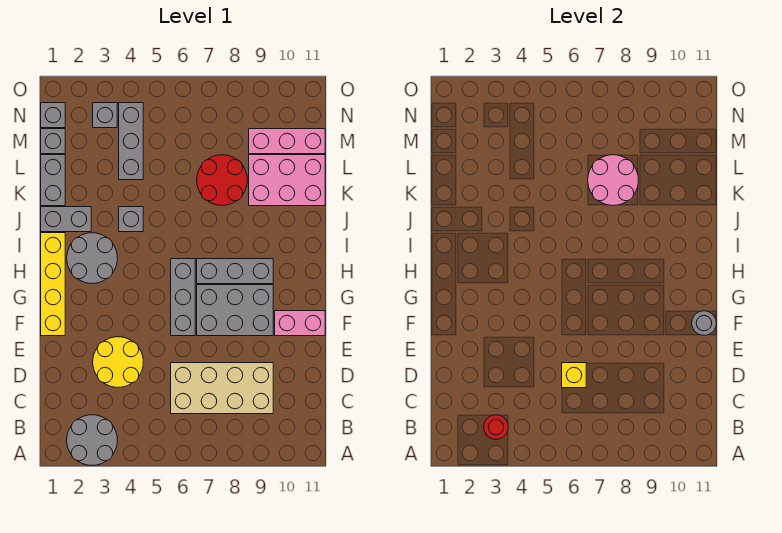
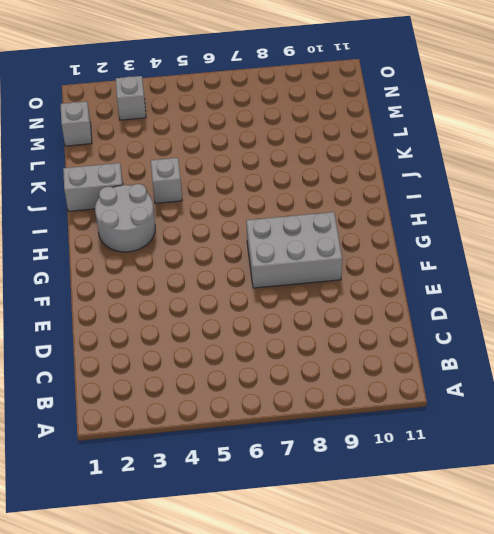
none -> grey round brick A2:B3 level 1
none -> tan brick C6:D9 level 1
none -> yellow round brick D3:E4 level 1

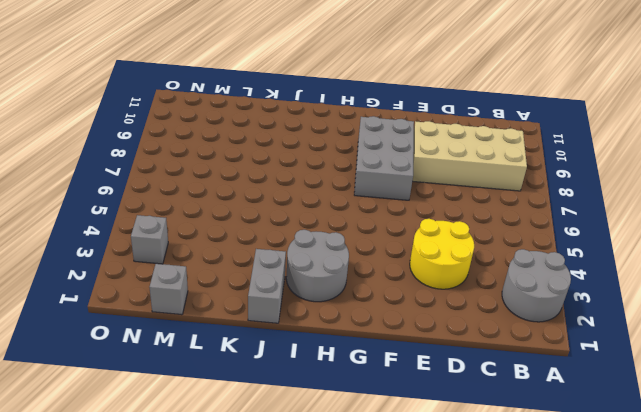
tan brick B8:E9 level 1 -> tan brick C6:D9 level 1
none -> yellow brick F1:I1 level 1
none -> grey brick F6:H6 level 1
none -> pink brick F10:F11 level 1

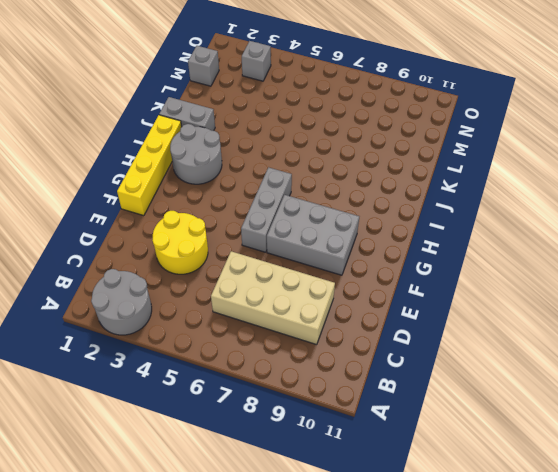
none -> pink brick F10:F11 level 1
none -> grey brick H7:H9 level 1
none -> grey brick J4 level 1

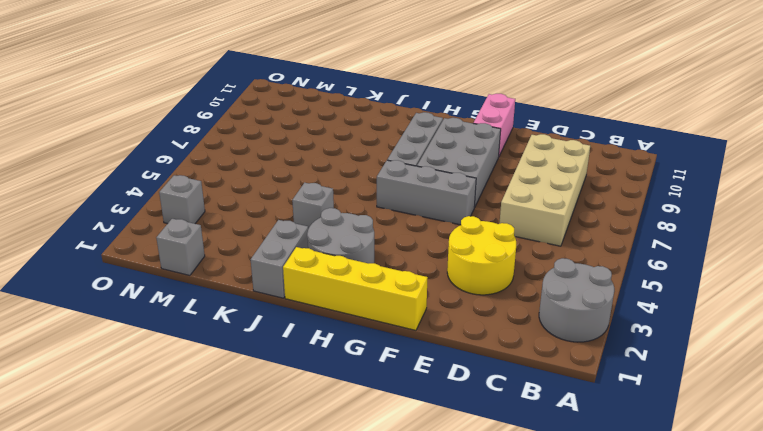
none -> grey brick K1:L1 level 1
none -> red round brick K7:L8 level 1
none -> pink brick K9:L11 level 1

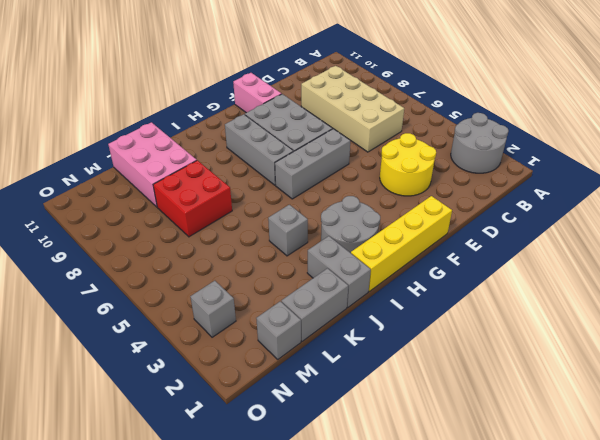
red brick K7:L8 level 1 -> red round brick K7:L8 level 1
none -> grey brick L4:N4 level 1
none -> pink brick M9:M11 level 1
none -> grey brick N1 level 1

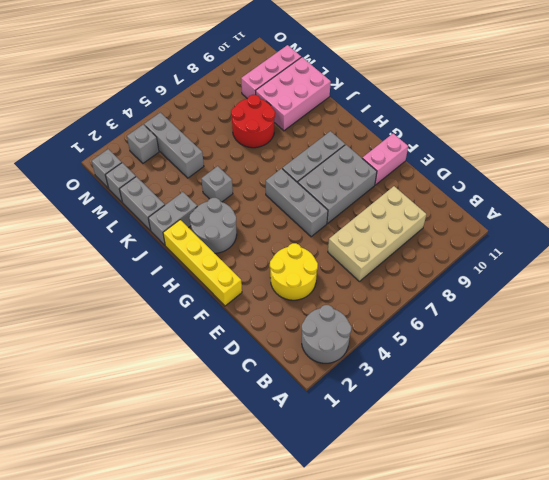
none -> red round brick B3 level 2
none -> yellow brick D6 level 2
none -> grey round brick F11 level 2

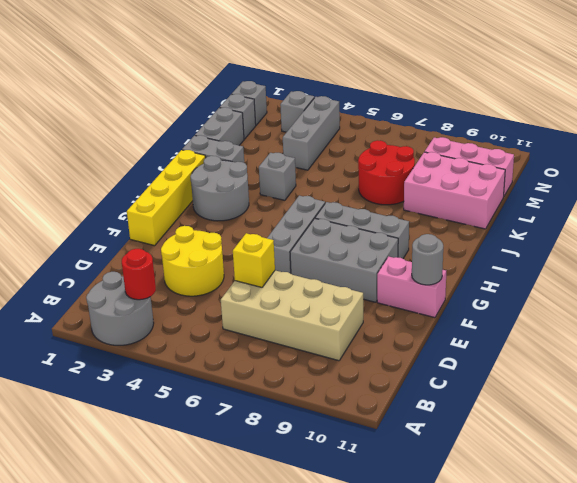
none -> pink round brick K7:L8 level 2

